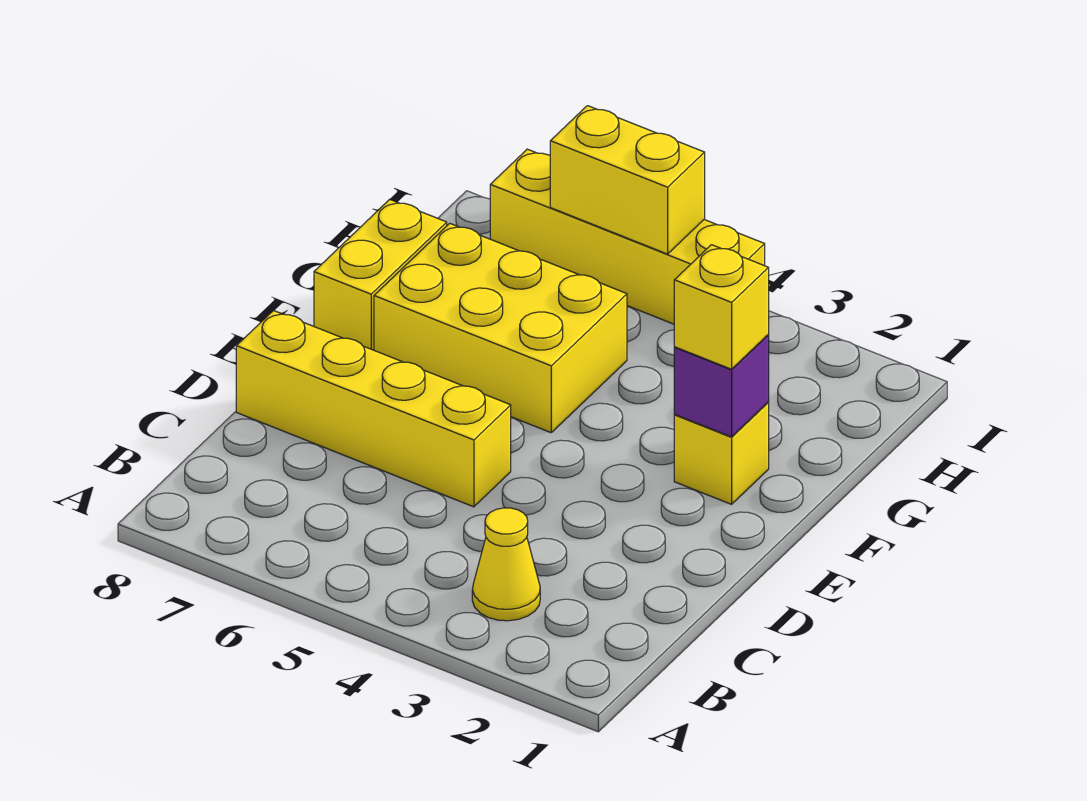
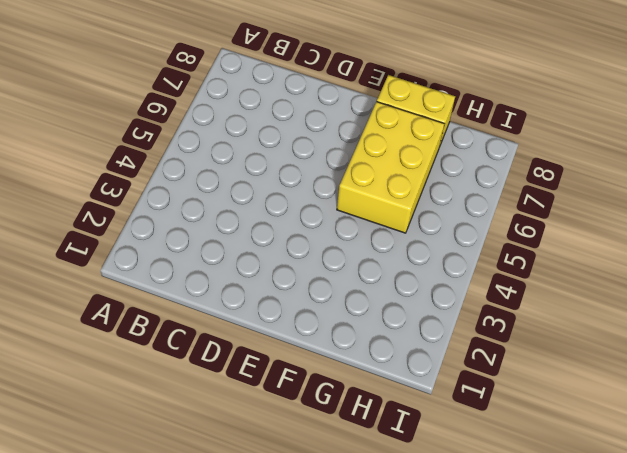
none -> yellow cone B3 level 1
none -> yellow brick D5:D8 level 1

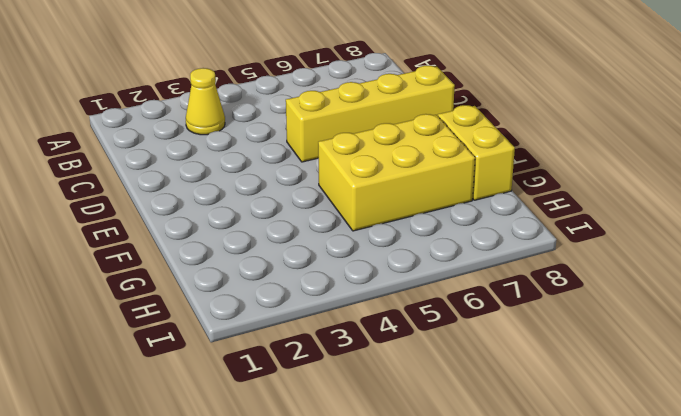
none -> yellow brick F2 level 1
none -> yellow brick I4:I7 level 1

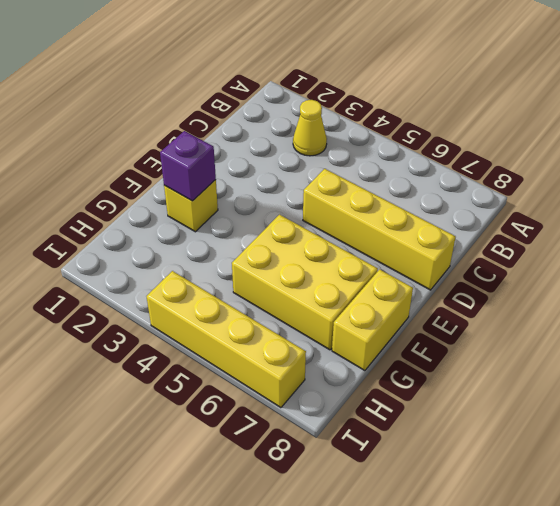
none -> yellow brick I5:I6 level 2
none -> yellow brick F2 level 3

